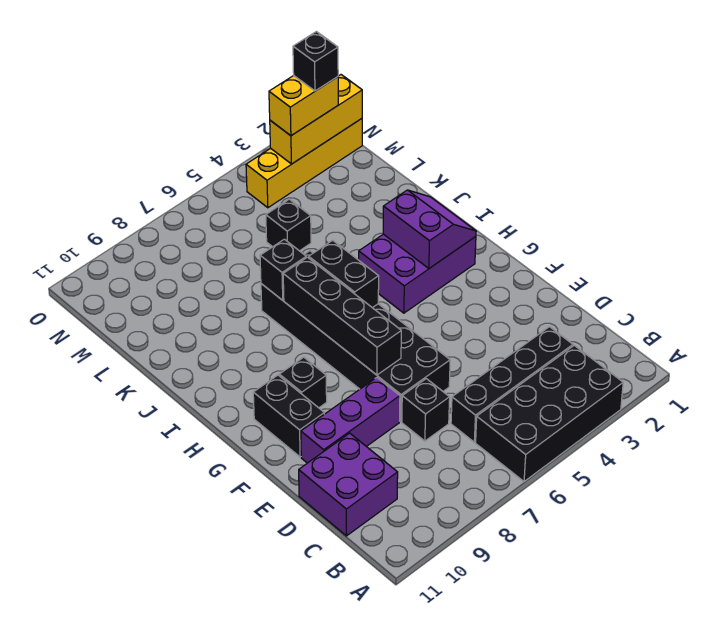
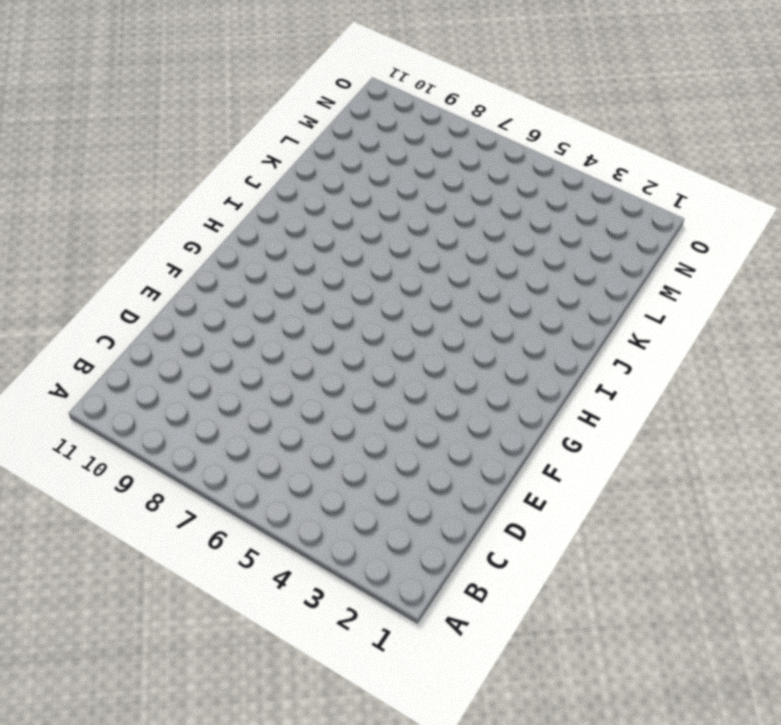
none -> black brick A3:B6 level 1
none -> black brick C3:C6 level 1
none -> purple brick C10:D11 level 1

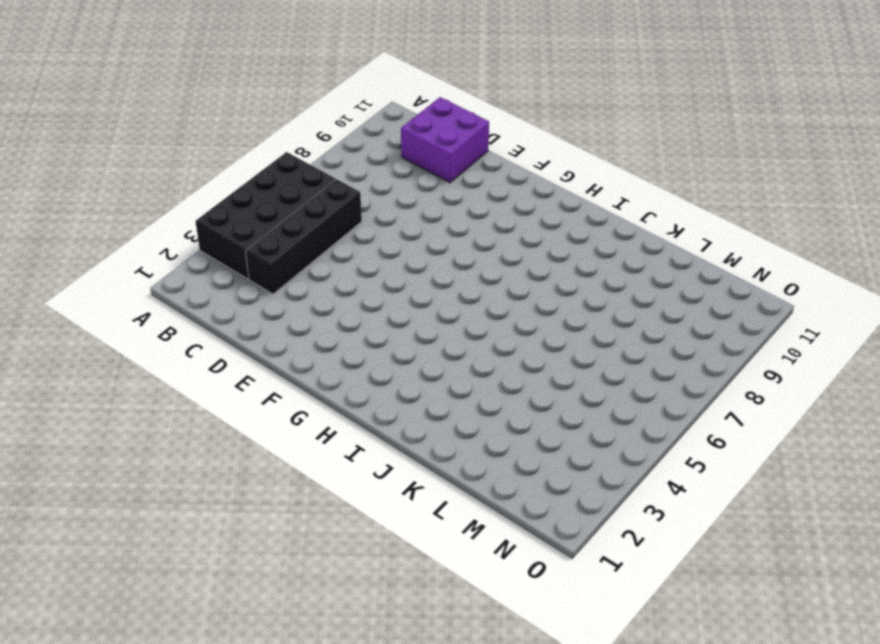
none -> black brick D7 level 1
none -> black brick E6:J7 level 1
none -> purple brick E8:E10 level 1

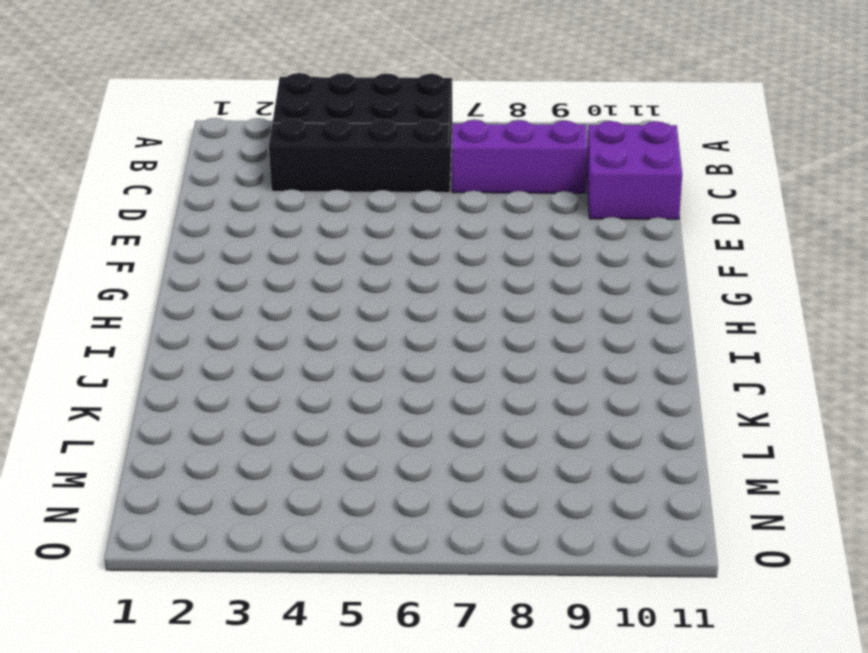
purple brick C7:C9 level 1 -> purple brick E8:E10 level 1
none -> black brick D7 level 1
none -> black brick E6:J7 level 1
none -> black brick F10:G10 level 1

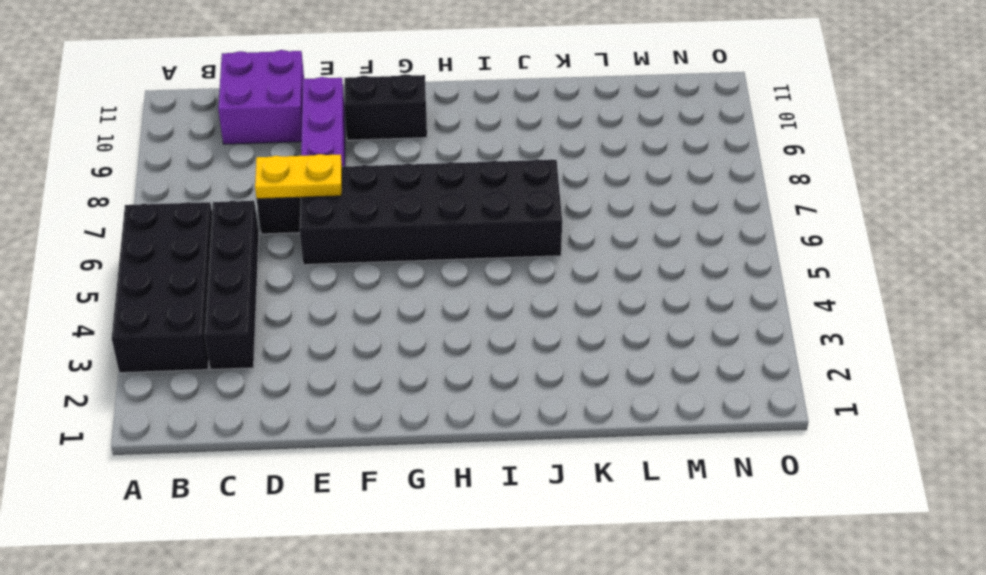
yellow plate D7:E7 level 2 -> none
none -> black brick G9 level 1
none -> purple brick H2:I4 level 1
none -> black brick L5 level 1

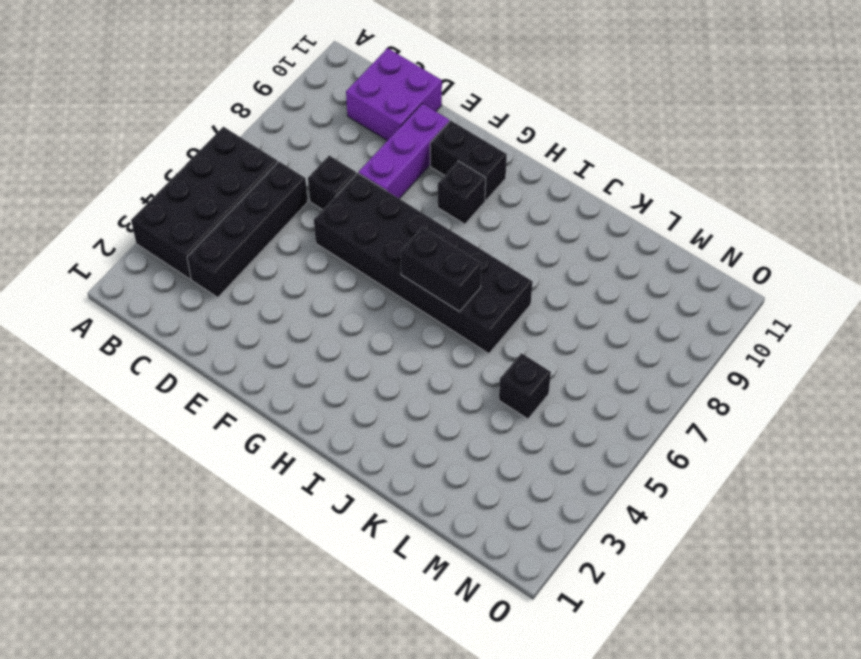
none -> purple brick H2:I4 level 1
none -> yellow brick N1:N4 level 1
none -> black brick F7:I7 level 2

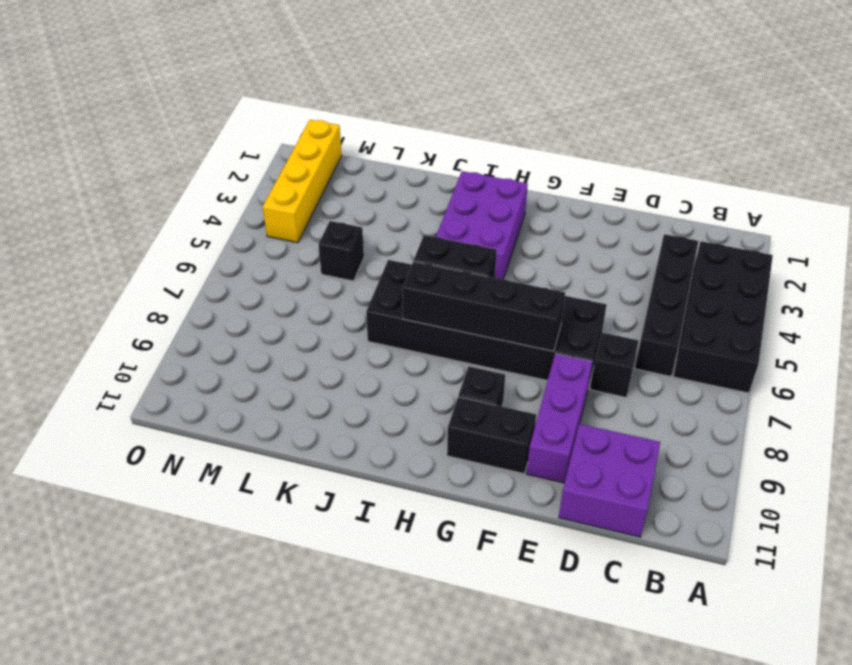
none -> purple slope H2:I3 level 2 top 3
none -> black brick J7 level 2
none -> yellow brick N1:N3 level 2

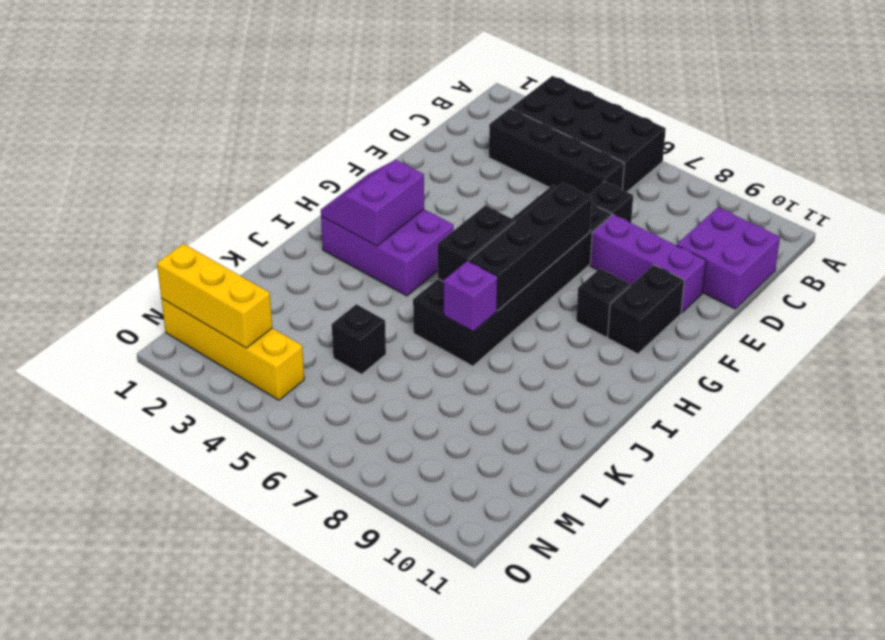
purple brick J7 level 2 -> black brick J7 level 2
none -> yellow brick N2:N3 level 3
none -> black brick N2 level 4

